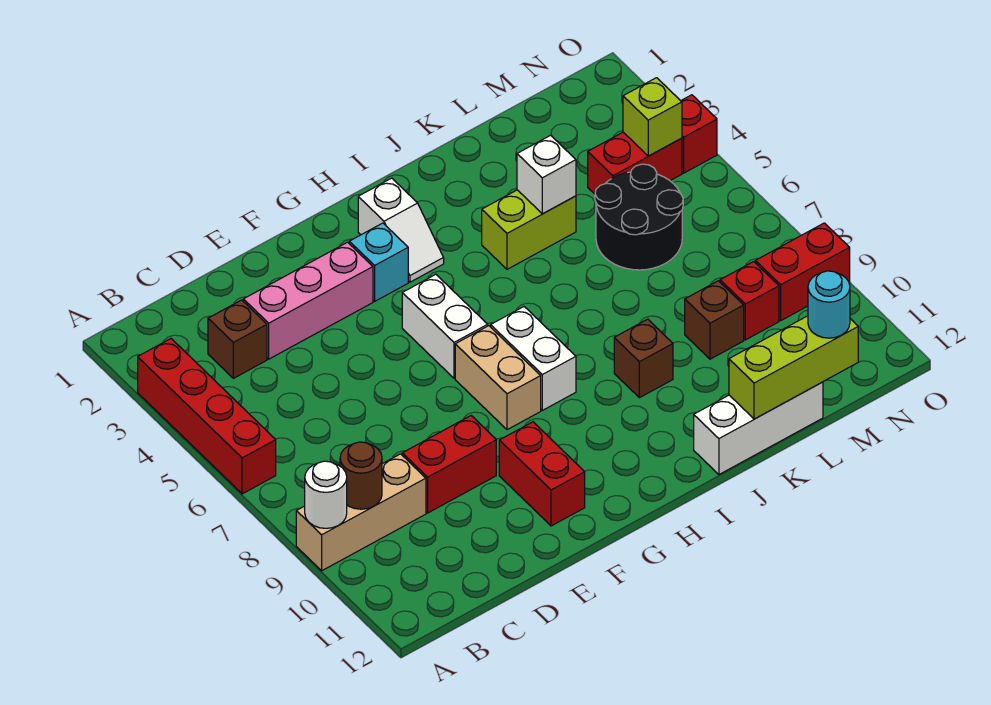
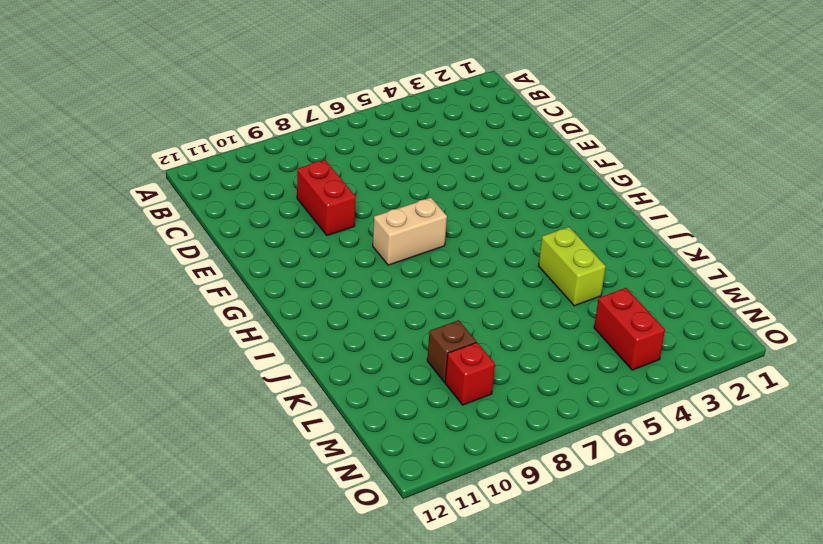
none -> red brick A3:A6 level 1
none -> tan brick A9:C9 level 1
none -> brown brick C3 level 1

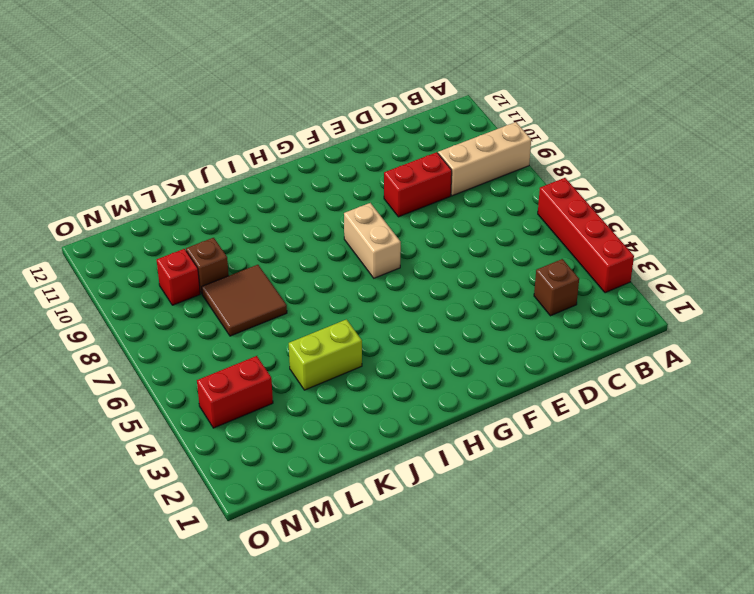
brown tile K7:L8 level 1 -> none
none -> pink brick D3:F3 level 1
none -> red brick F10:F11 level 1
none -> cyan brick G3 level 1

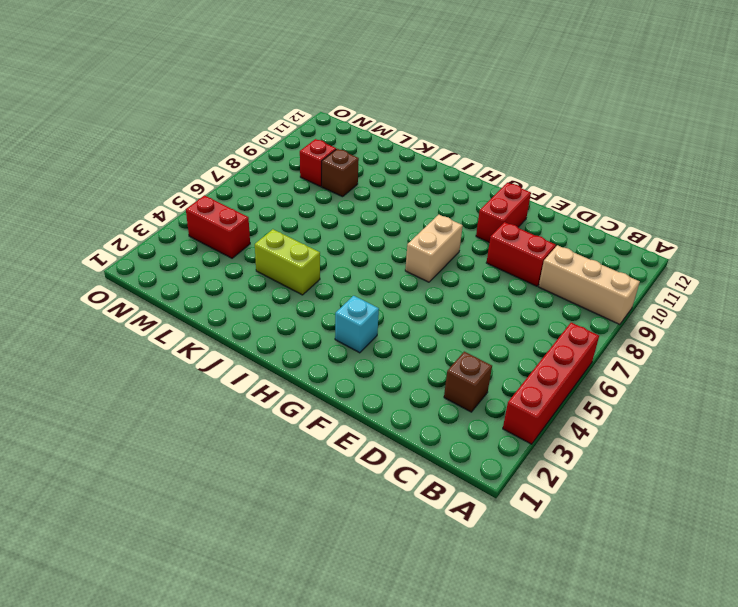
none -> pink brick D3:F3 level 1
none -> white brick G5:G6 level 1
none -> white slope H2:H3 level 1 top 2

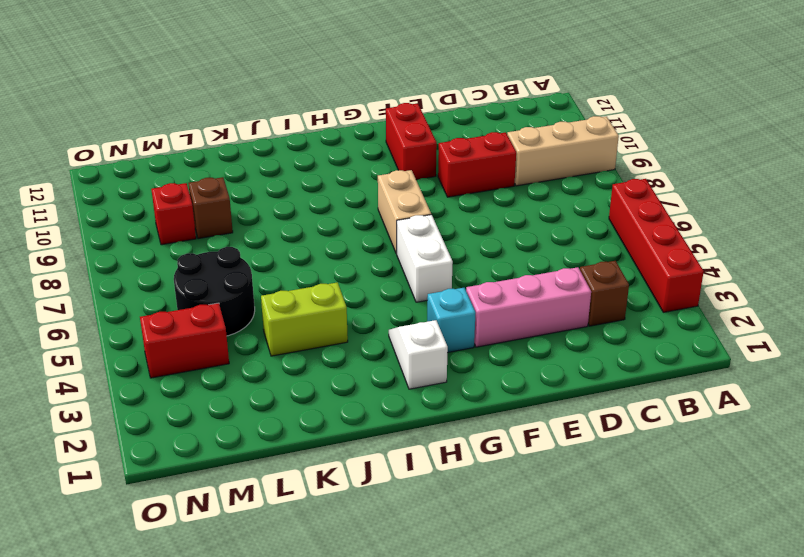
none -> white brick H7:H8 level 1
none -> brown brick J9 level 1
none -> white brick J12:L12 level 1

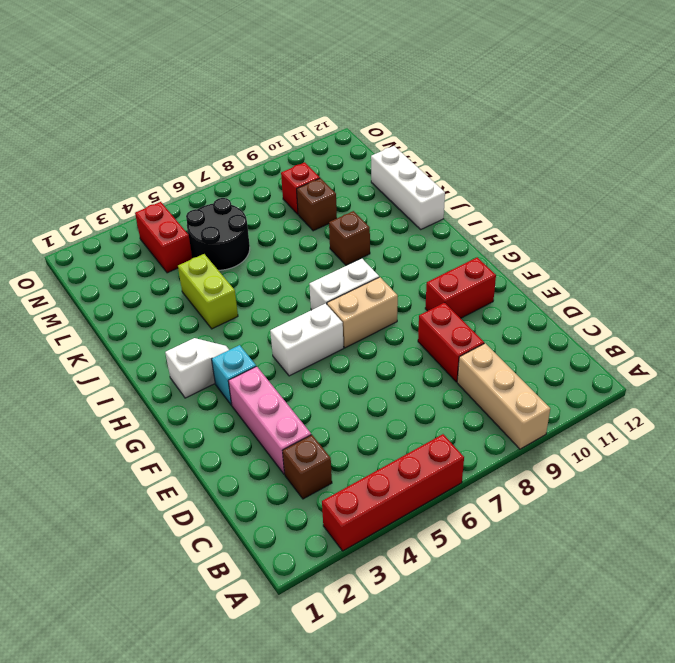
none -> red brick N9:O9 level 1
none -> red brick O4 level 1
none -> white round brick A9 level 2

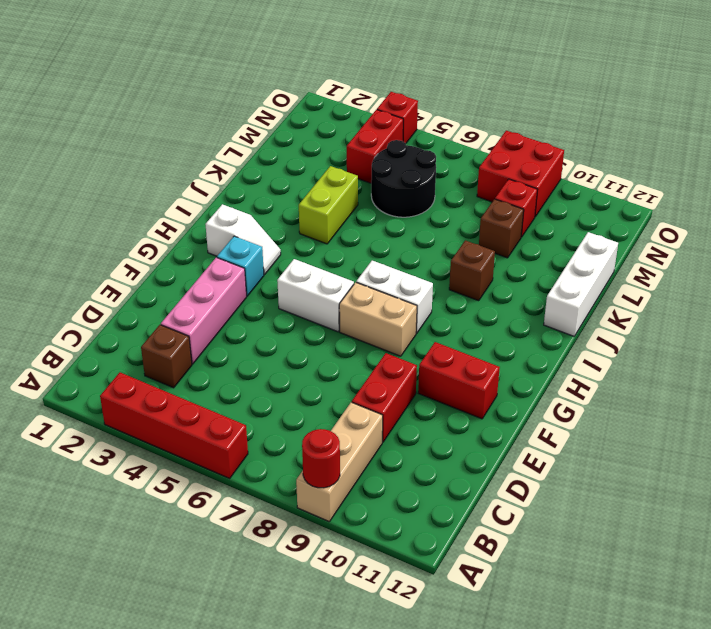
red round brick A9 level 2 -> white round brick A9 level 2
red brick N8:O9 level 1 -> red brick N9:O9 level 1
none -> brown round brick B9 level 2
none -> white brick K4 level 2
none -> lime brick K12:M12 level 2

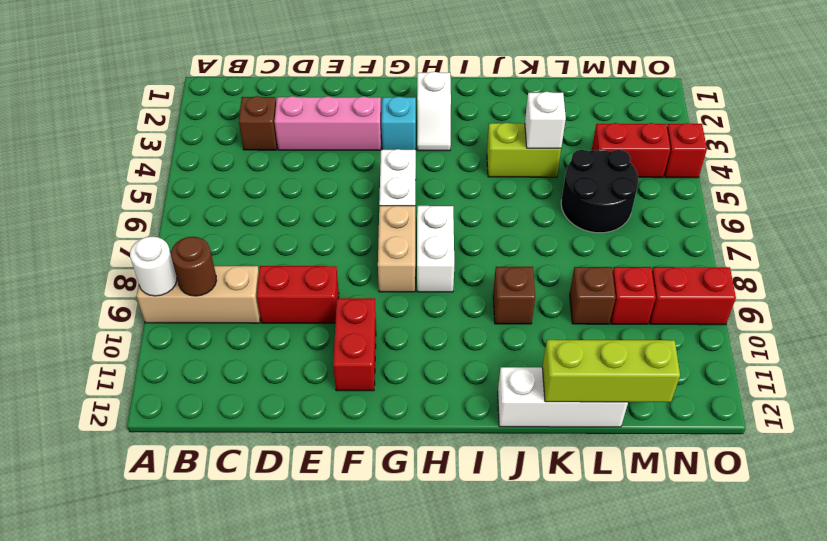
none -> red brick A3:A6 level 1
none -> lime brick N4 level 2
none -> cyan round brick M12 level 3

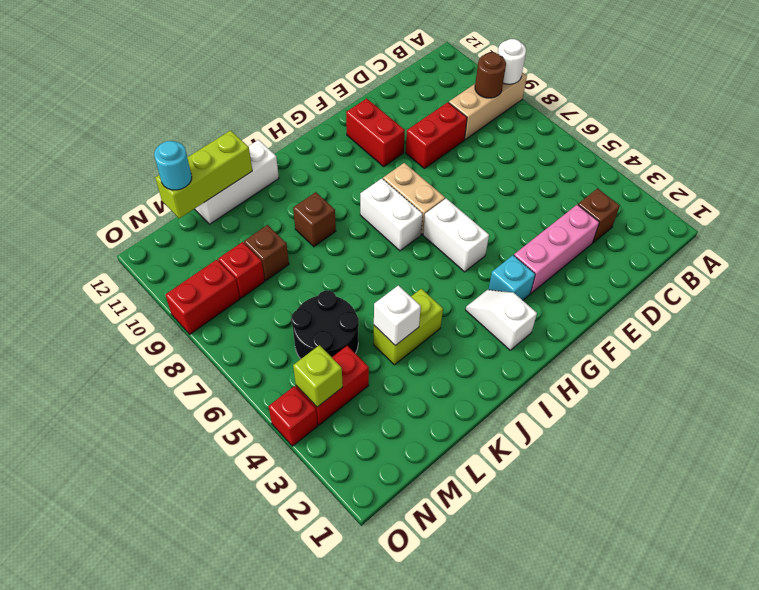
none -> red brick A3:A6 level 1

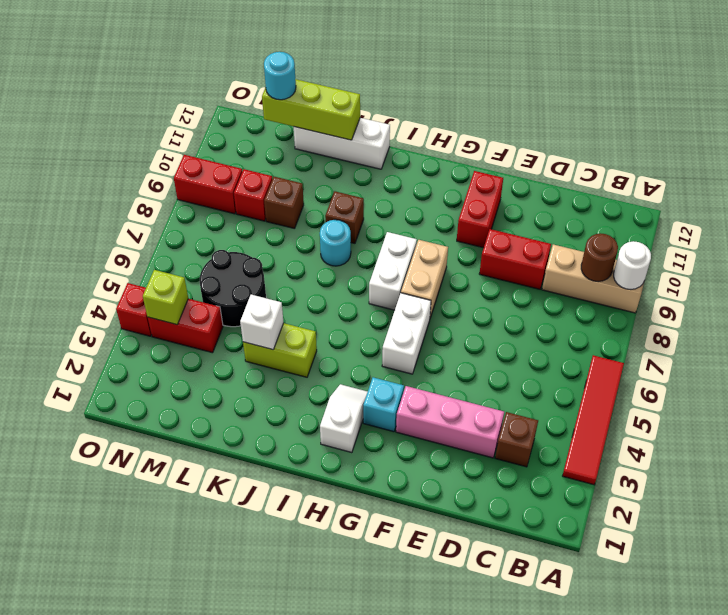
red tile A3:A6 level 1 -> red brick A3:A6 level 1
cyan round brick J8 level 1 -> none

